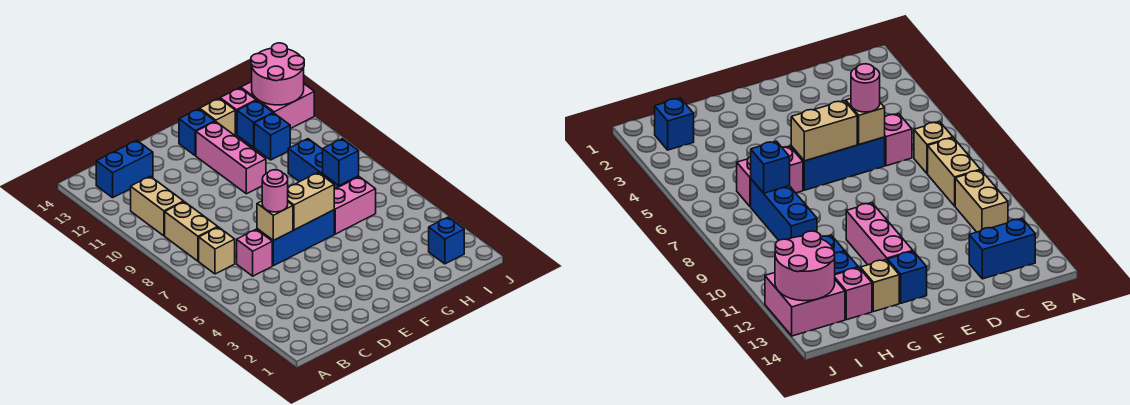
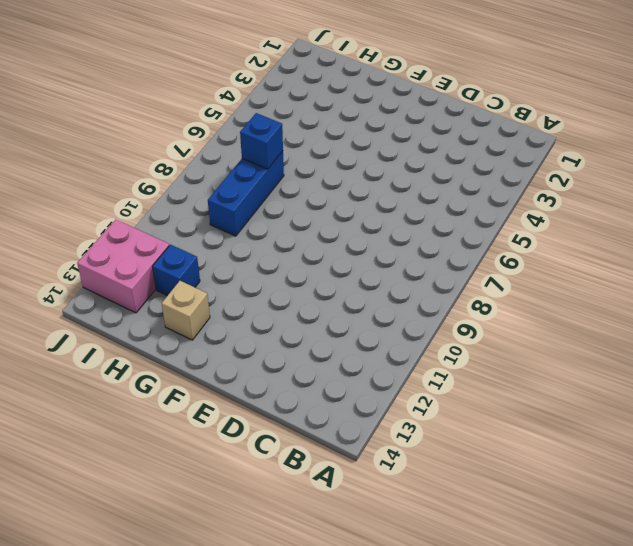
none -> tan brick B7 level 1
none -> tan brick B8:B9 level 1
none -> tan brick B10:B11 level 1

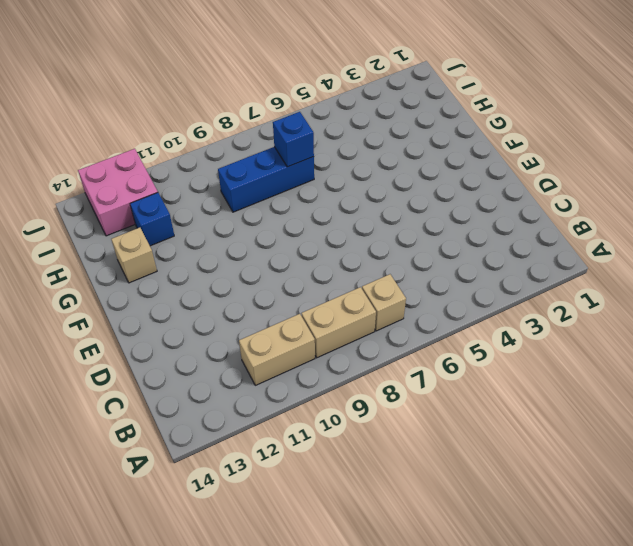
none -> blue brick B13:C13 level 1
none -> pink brick C6 level 1
none -> blue brick D6:F6 level 1

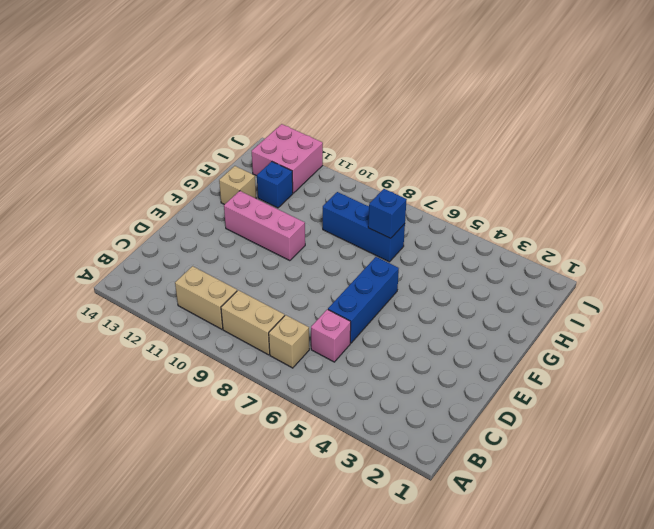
none -> blue brick B13:C13 level 1
none -> blue brick F13 level 1
none -> pink brick G6:H6 level 1

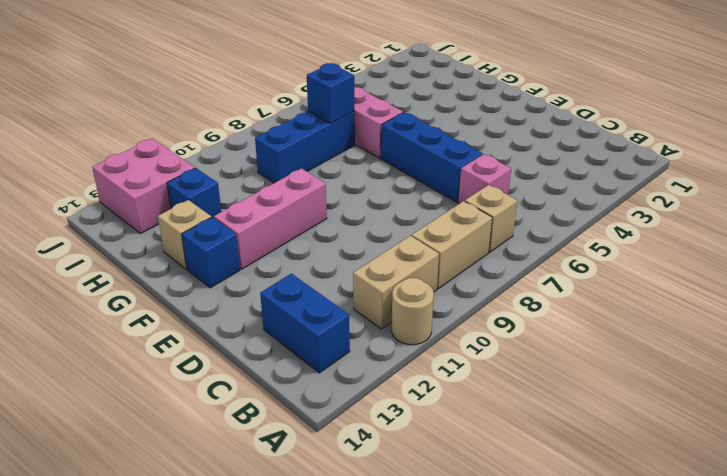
tan round brick A11 level 1 -> none
none -> blue brick H11 level 1
none -> pink brick H13 level 1
none -> blue brick I2 level 1

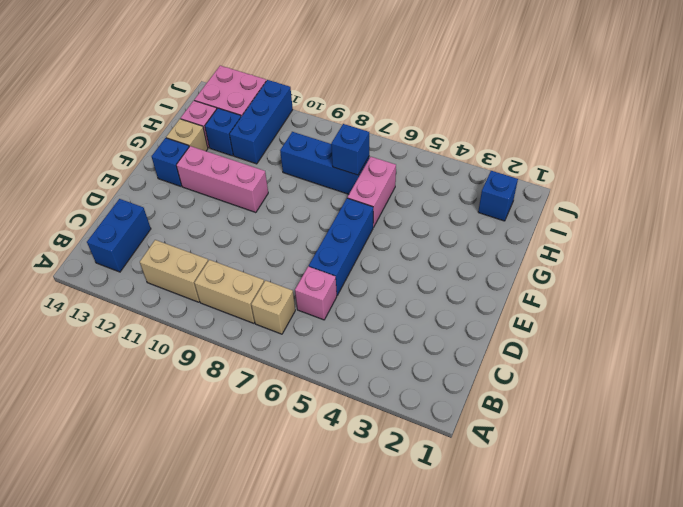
blue brick H11:J11 level 1 -> blue brick H11 level 1
none -> tan brick D6 level 2
none -> tan brick E6:F6 level 2
none -> pink round brick I12:J13 level 2

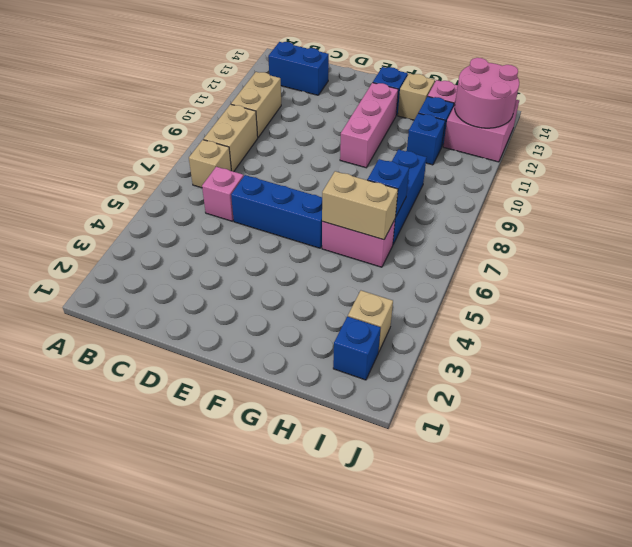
tan brick G6:H6 level 2 -> tan brick E6:F6 level 2
tan brick I3 level 1 -> tan brick D6 level 2
none -> pink round brick D6 level 3

